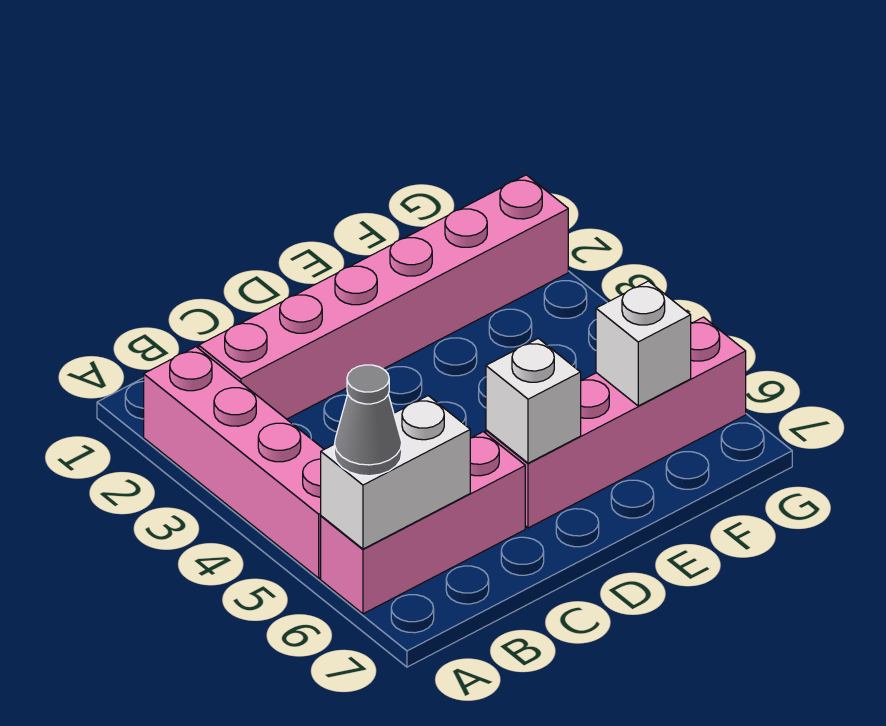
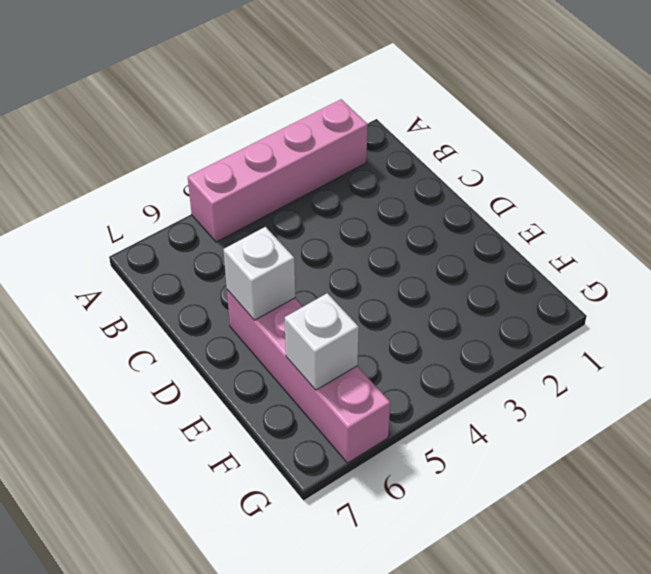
none -> pink brick A6:C6 level 1
none -> pink brick B2:G2 level 1

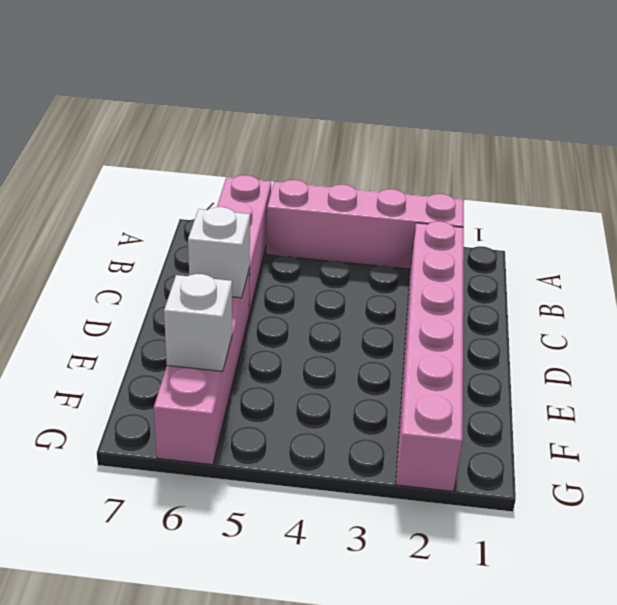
none -> white brick A6:B6 level 2
none -> grey cone A6 level 3

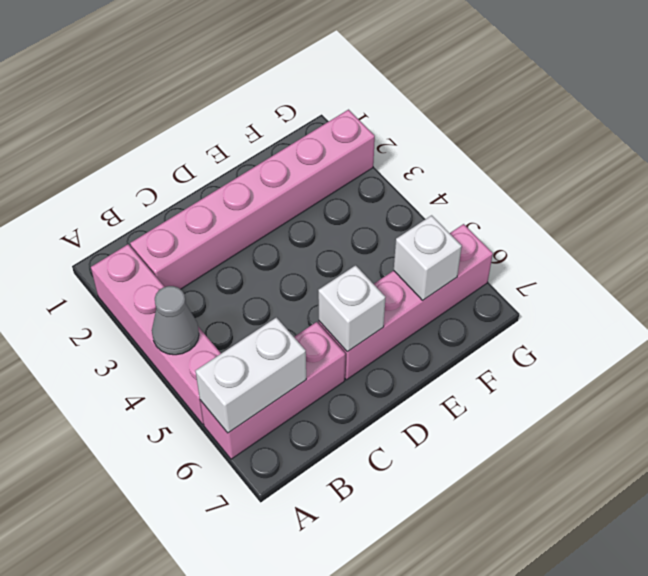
grey cone A4 level 2 -> grey cone A6 level 3

